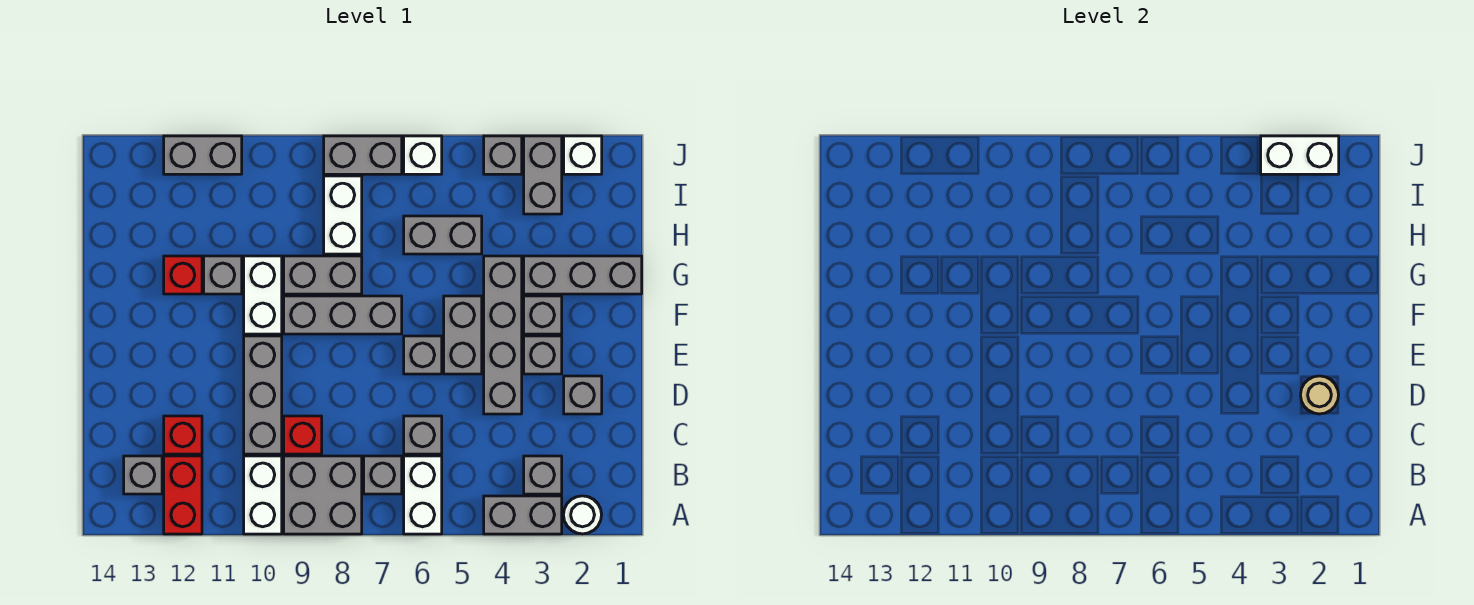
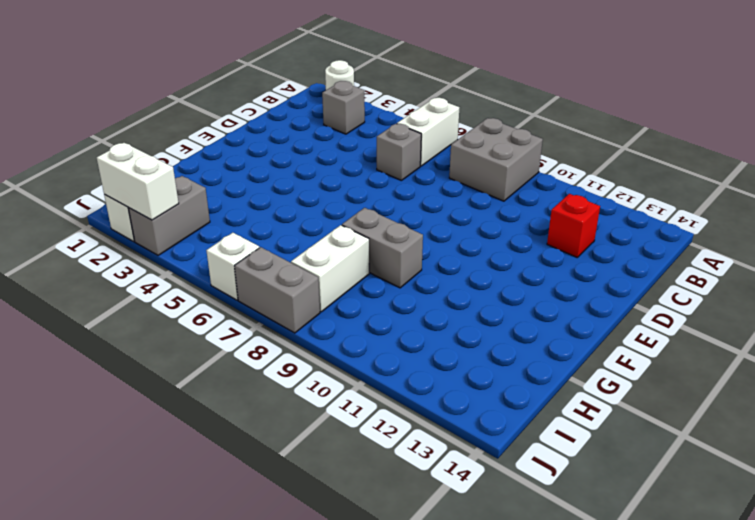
none -> grey brick A3:A4 level 1
none -> white brick A10:B10 level 1
none -> red brick A12:B12 level 1
none -> grey brick B7 level 1

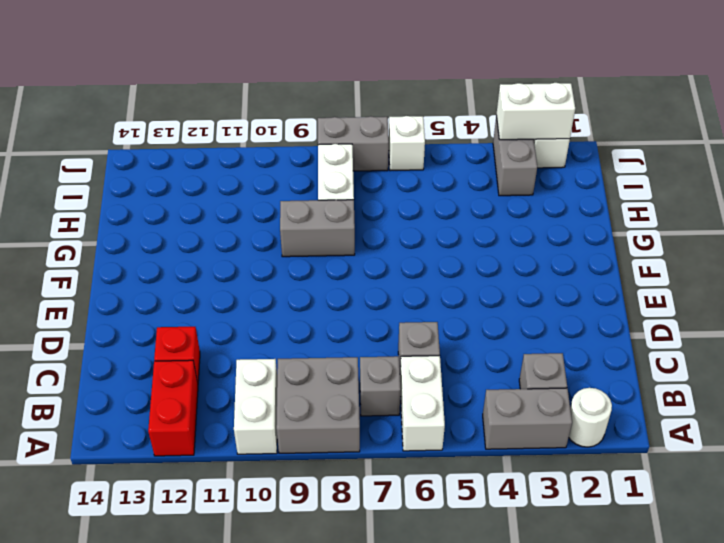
none -> grey brick B13 level 1
none -> red brick C9 level 1
none -> grey brick C10:E10 level 1
none -> grey brick D2 level 1

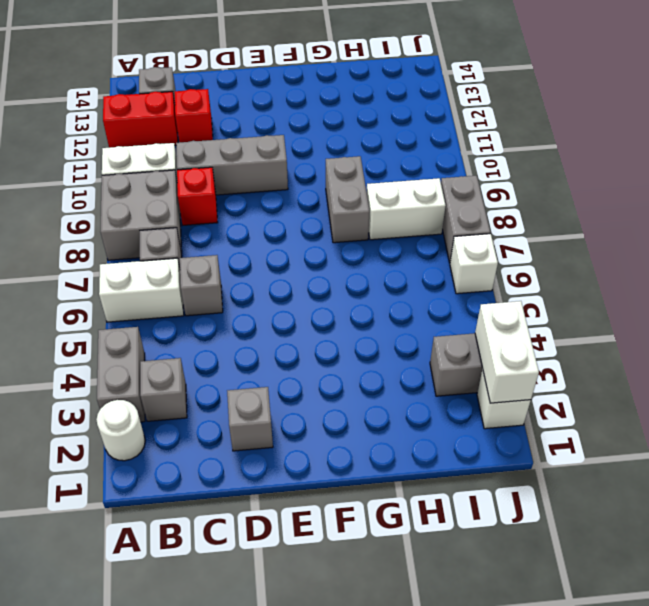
none -> grey brick D4:G4 level 1
none -> grey brick E3 level 1
none -> grey brick E5:F5 level 1
none -> grey brick E6 level 1

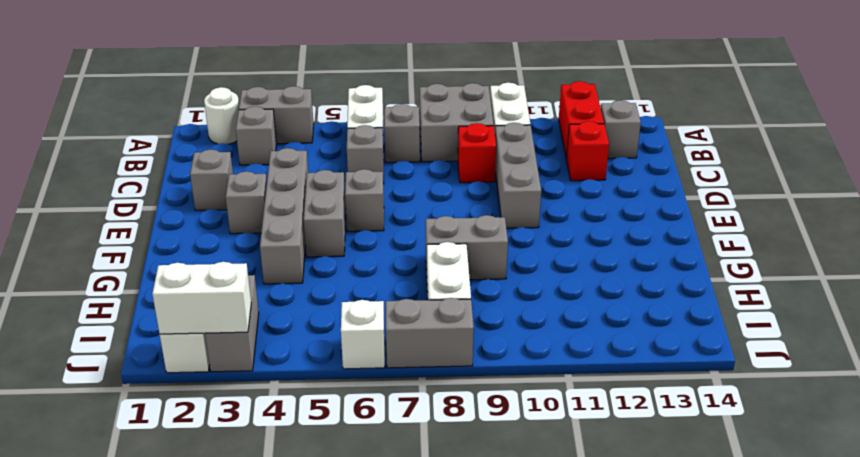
none -> grey brick F3 level 1
none -> grey brick F7:F9 level 1
none -> white brick F10:G10 level 1
none -> grey brick G1:G3 level 1

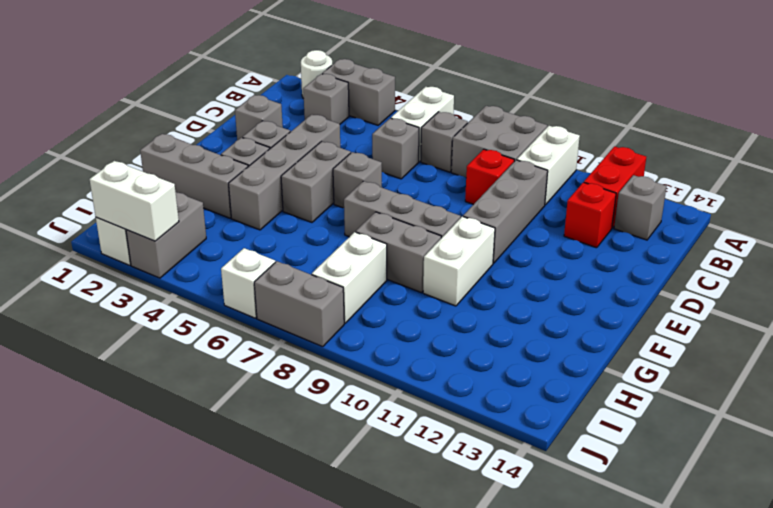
none -> grey brick G11 level 1
none -> red brick G12 level 1
none -> grey brick H5:H6 level 1
none -> grey brick J4 level 1

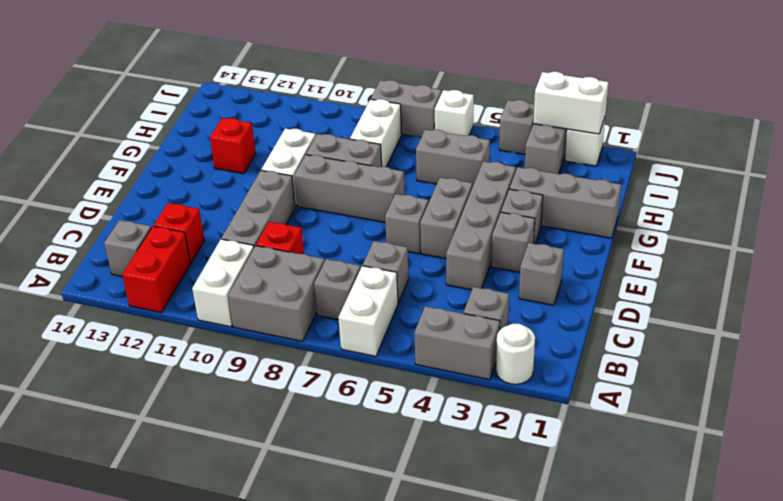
none -> grey brick G11 level 1
none -> grey brick J11:J12 level 1
none -> tan round brick D2 level 2

